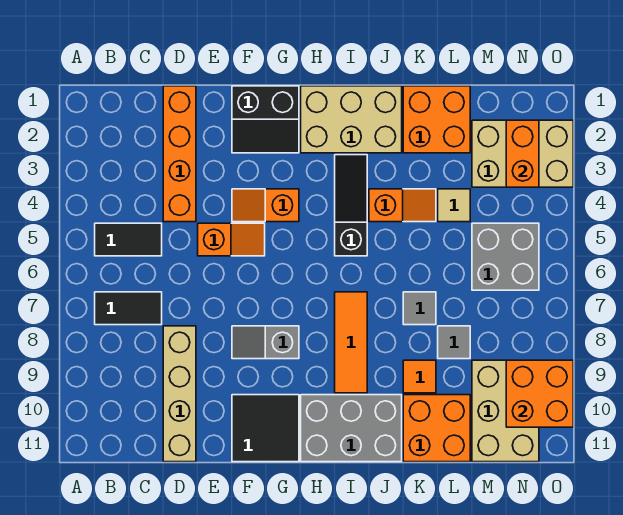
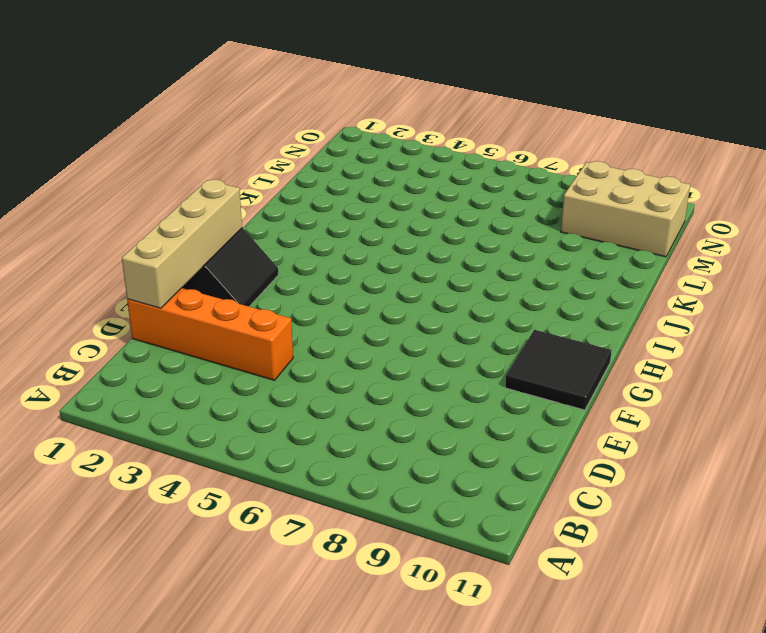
tan brick D1:G1 level 2 -> tan brick D8:D11 level 1
none -> black tile B5:C5 level 1
none -> black tile B7:C7 level 1
none -> orange slope E5:F5 level 1 top E

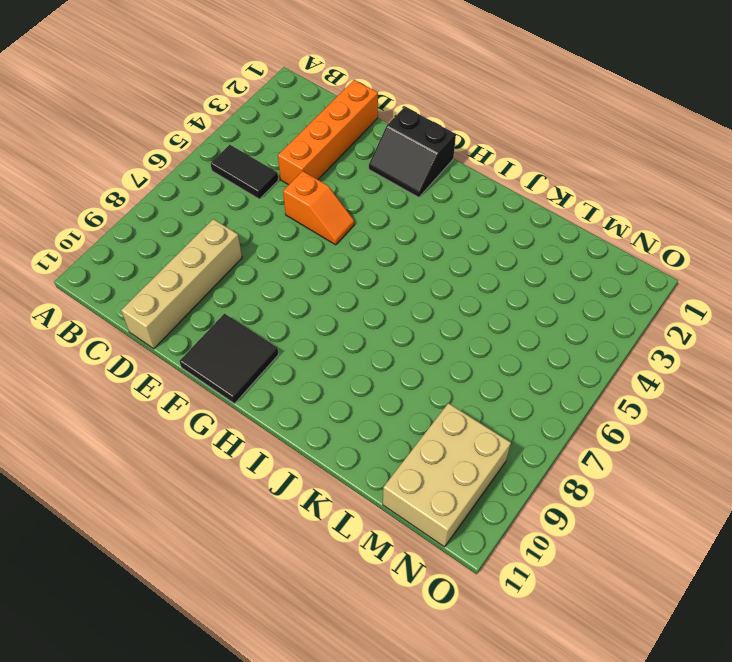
none -> black tile B7:C7 level 1
none -> orange slope F4:G4 level 1 top G
none -> grey slope F8:G8 level 1 top G

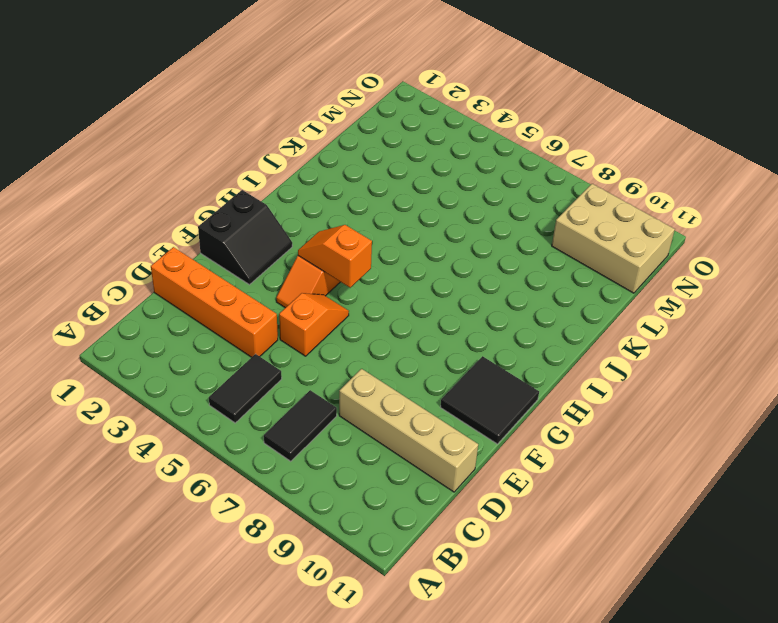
orange slope G4:G5 level 2 top 5 -> orange slope J4:K4 level 1 top J
none -> grey slope F8:G8 level 1 top G
none -> tan brick H1:J2 level 1
none -> grey brick H10:J11 level 1

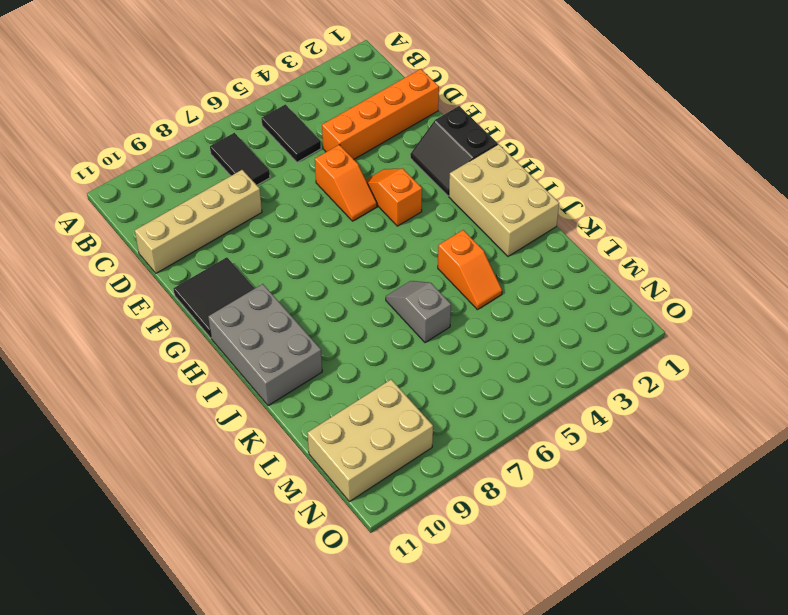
grey slope J6:K6 level 1 top K -> grey slope F8:G8 level 1 top G
none -> black slope I3:I5 level 1 top 5
none -> orange tile I7:I9 level 1
none -> orange brick K1:L2 level 1

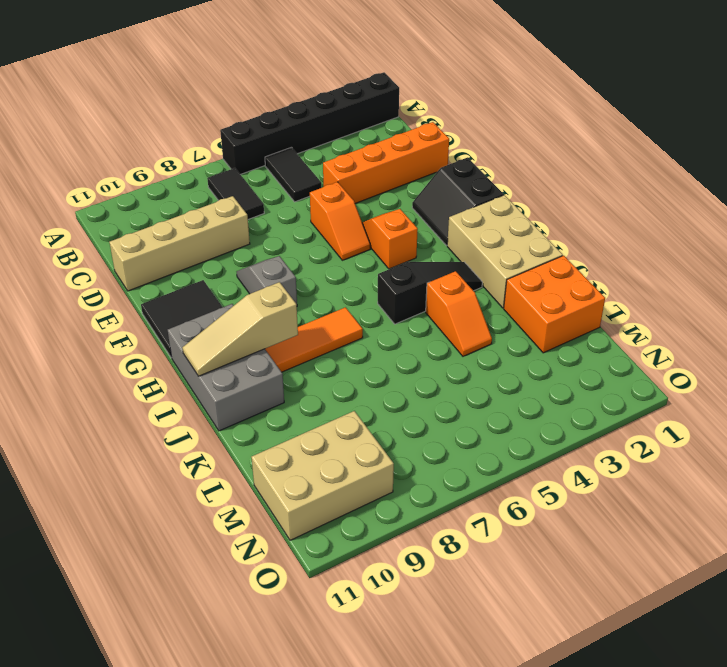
black brick A1:A6 level 1 -> none
tan slope I9:I11 level 2 top 9 -> none
none -> grey tile K7 level 1
none -> orange tile K9 level 1
none -> orange brick K10:L11 level 1

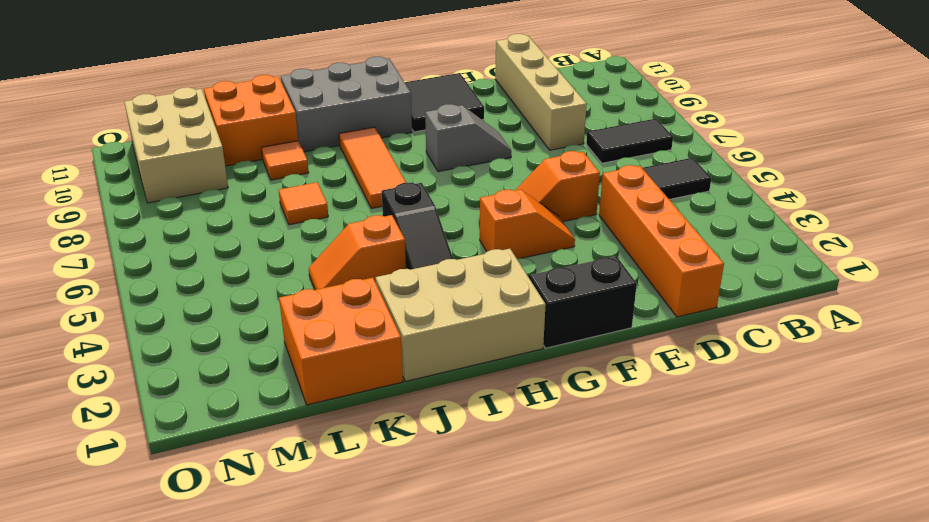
orange tile K7 level 1 -> grey tile K7 level 1
none -> tan tile L4 level 1
none -> grey tile L8 level 1
none -> tan brick M2:O3 level 1

